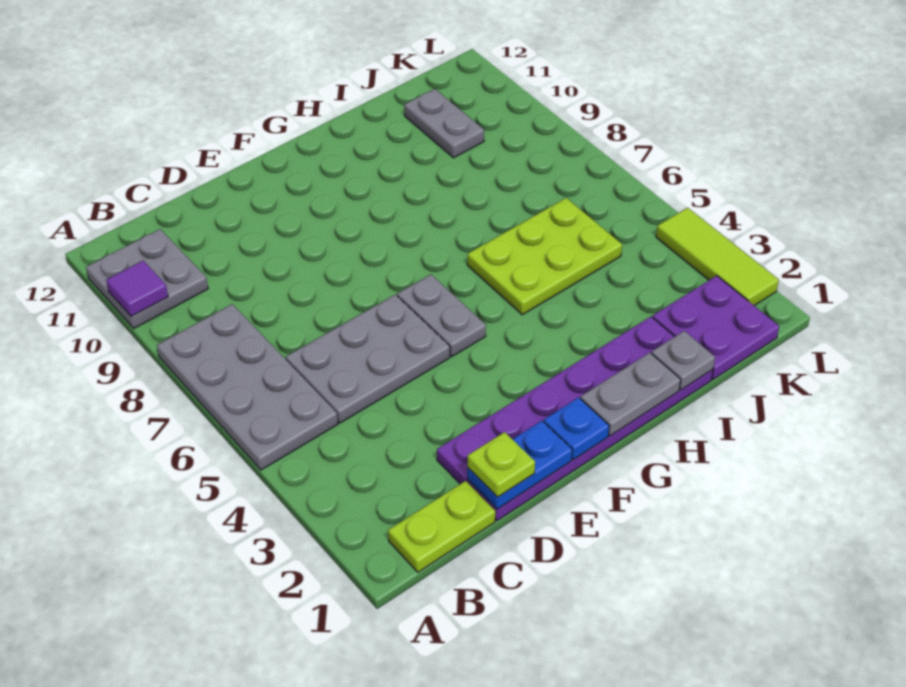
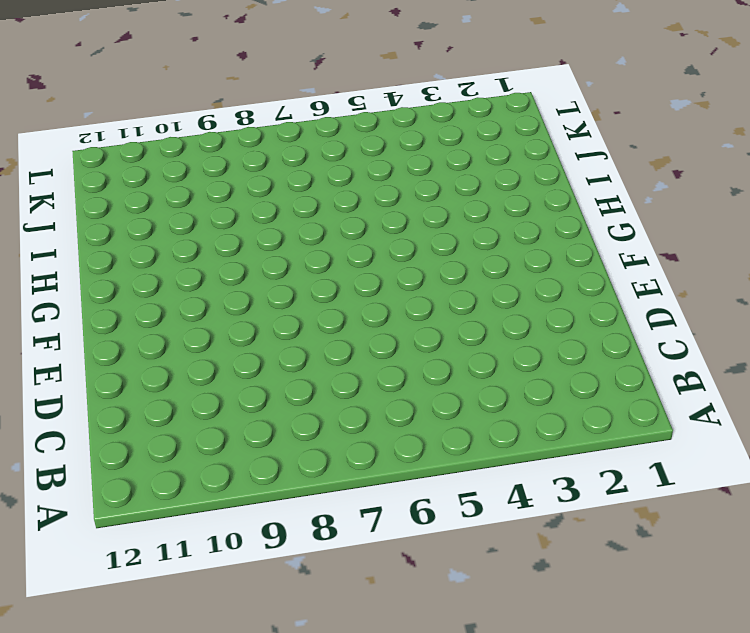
none -> grey plate A5:B8 level 1
none -> grey plate A10:B11 level 1
none -> lime plate B1:C1 level 1

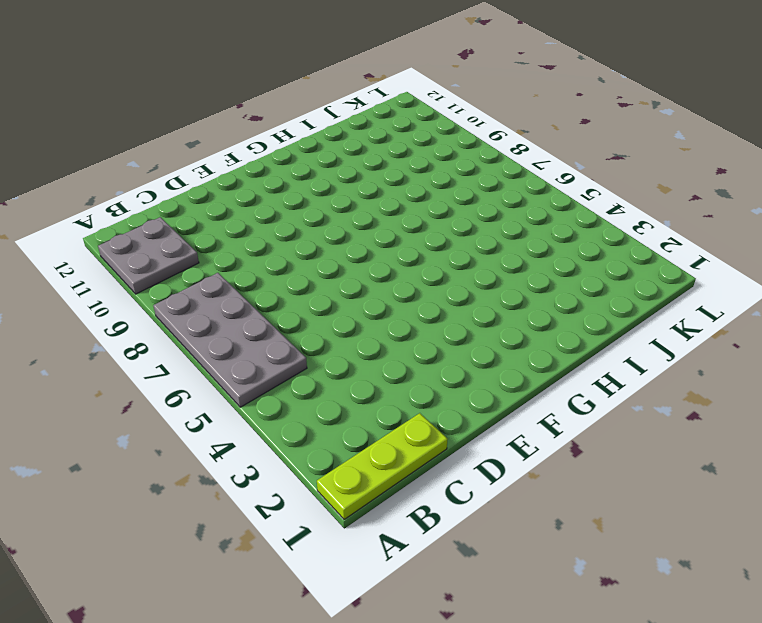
lime plate A1:C1 level 1 -> lime plate B1:C1 level 1
none -> grey plate C5:E6 level 1
none -> purple plate D1:I2 level 1
none -> grey plate F5:F6 level 1

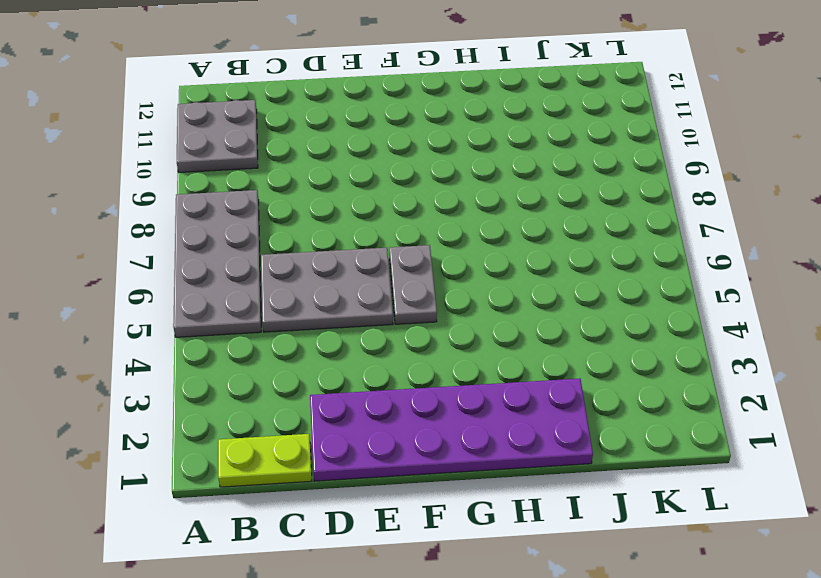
none -> lime plate H5:J6 level 1
none -> purple plate J1:K2 level 1
none -> grey plate J10:J11 level 1

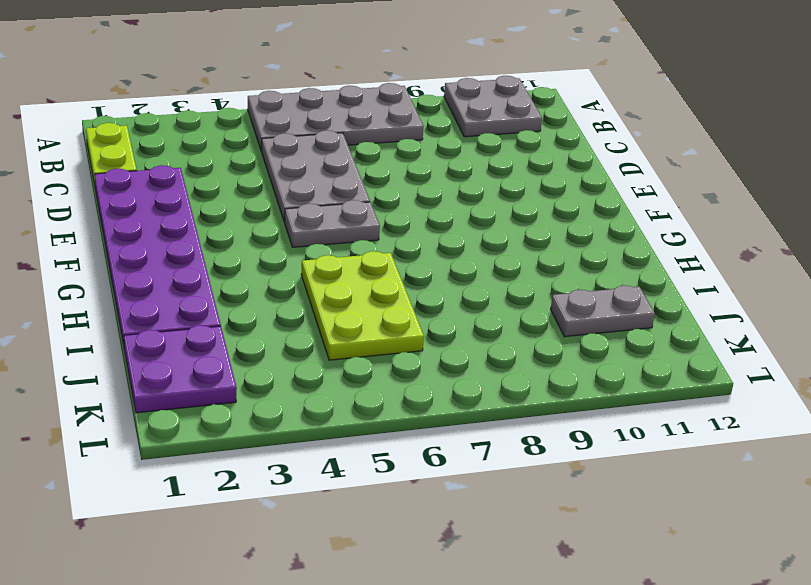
none -> lime tile L2:L4 level 1
none -> purple tile A10 level 2
none -> blue plate D1:E1 level 2

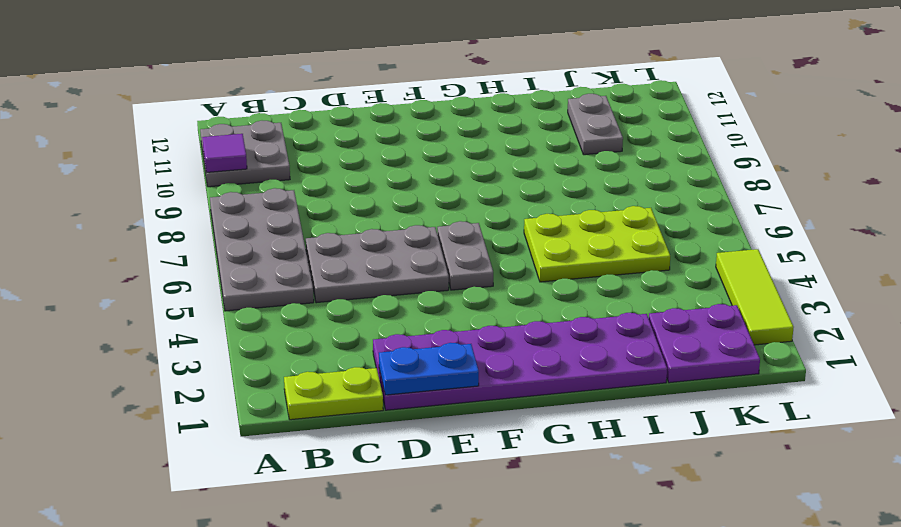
none -> blue plate F1 level 2
none -> grey plate G1:H1 level 2
none -> grey plate I1 level 2

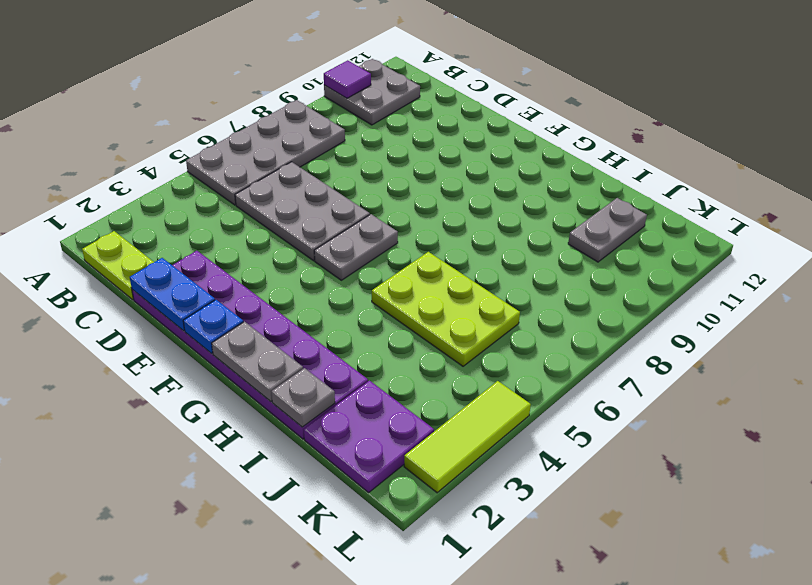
none -> lime plate D1 level 3

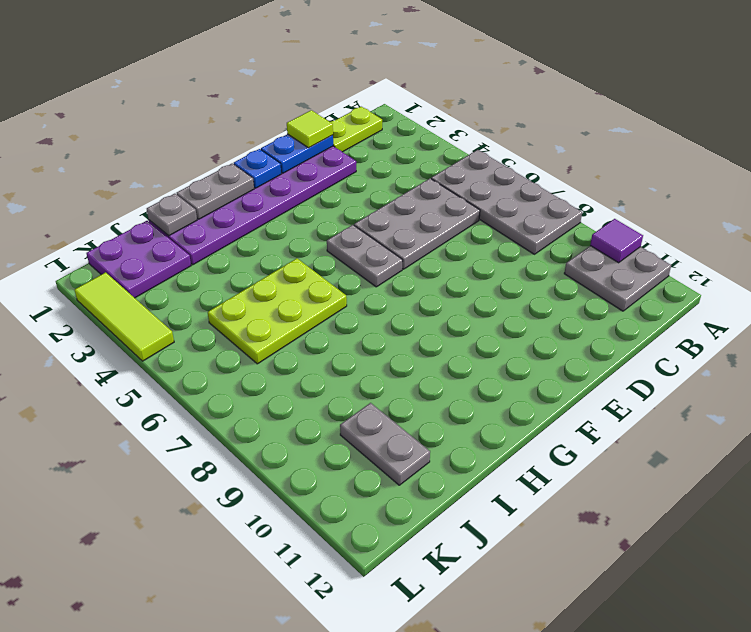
lime tile D1 level 3 -> lime plate D1 level 3

